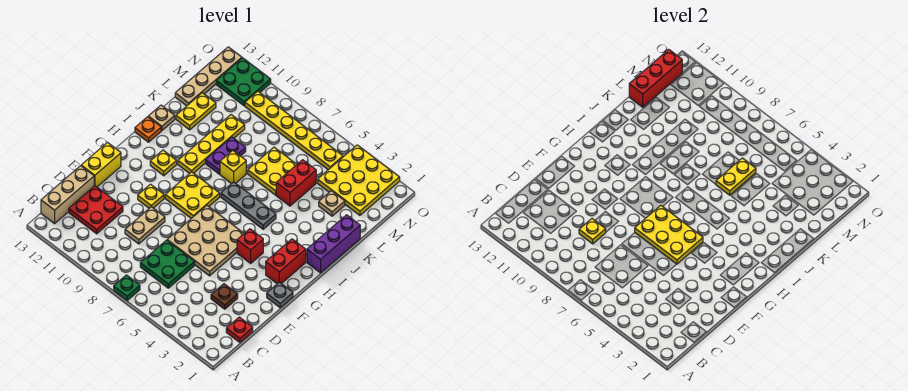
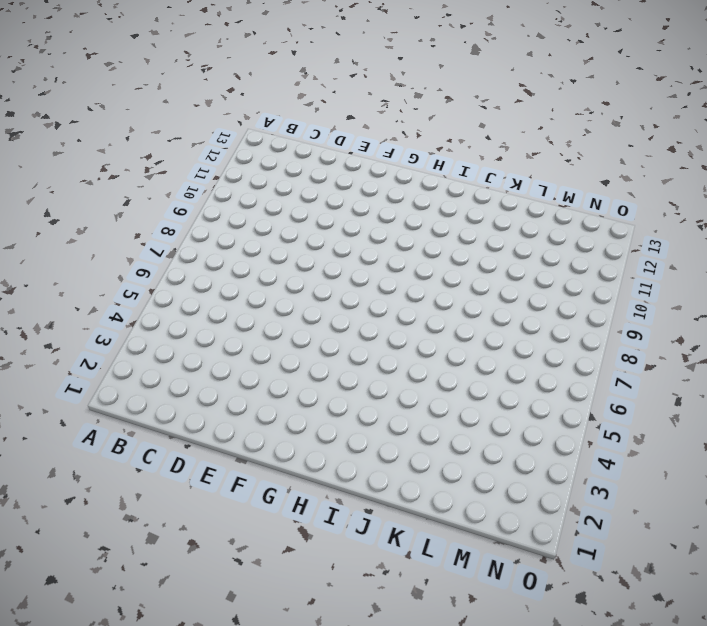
none -> green plate A7 level 1
none -> tan brick B13:D13 level 1
none -> red plate C1 level 1
none -> green plate C6:D7 level 1

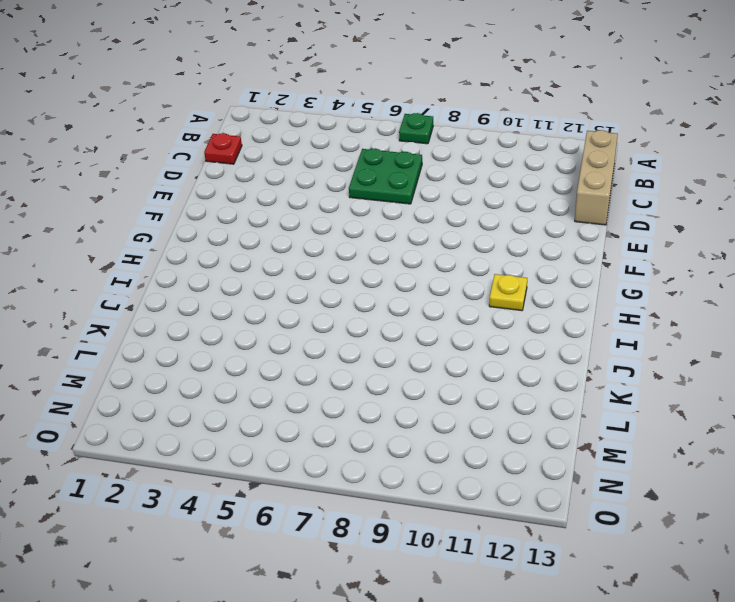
none -> red plate C11:D12 level 1
none -> brown plate D3 level 1
none -> tan plate D9:E9 level 1
none -> tan plate E5:G7 level 1

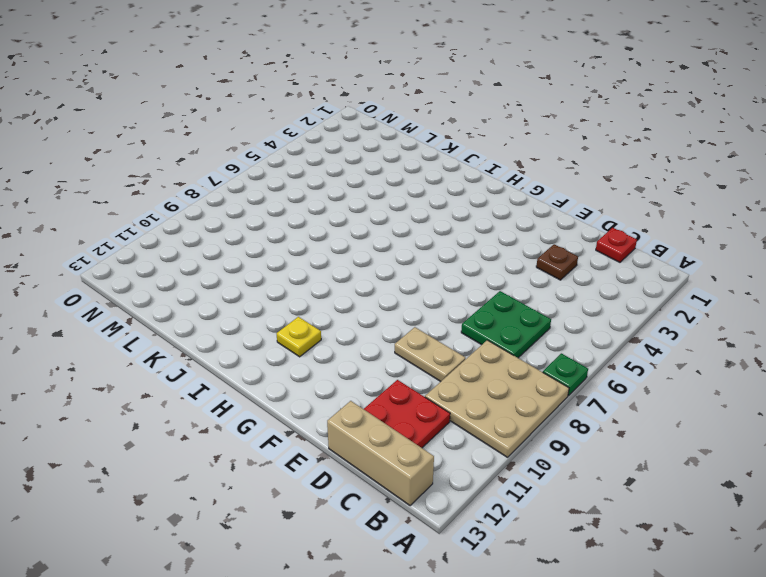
tan plate A8:C10 level 1 -> tan plate E5:G7 level 1
none -> yellow brick E13:F13 level 1
none -> grey plate F1 level 1
none -> yellow plate F10 level 1
none -> red brick G2:H2 level 1

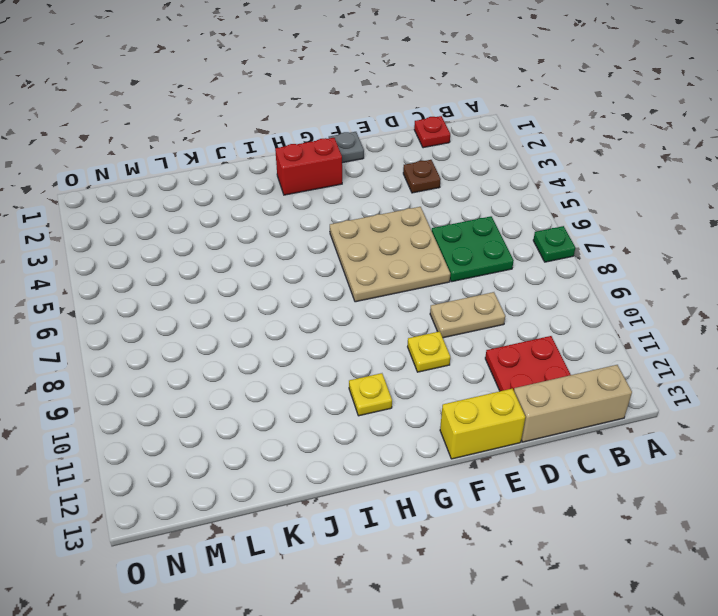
none -> red brick G4 level 1
none -> yellow plate G8:H9 level 1
none -> purple brick I1:K1 level 1
none -> grey plate I5:I7 level 1

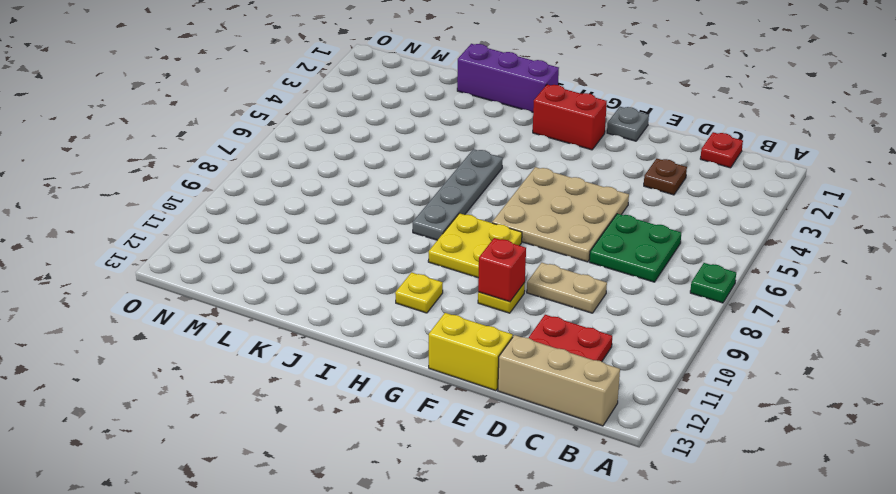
red brick F10 level 2 -> red brick G4 level 1
grey plate I5:I8 level 1 -> grey plate I5:I7 level 1
none -> yellow plate I10:L10 level 1
none -> orange plate I13 level 1
none -> yellow brick J8 level 1
none -> purple plate J9:K9 level 1

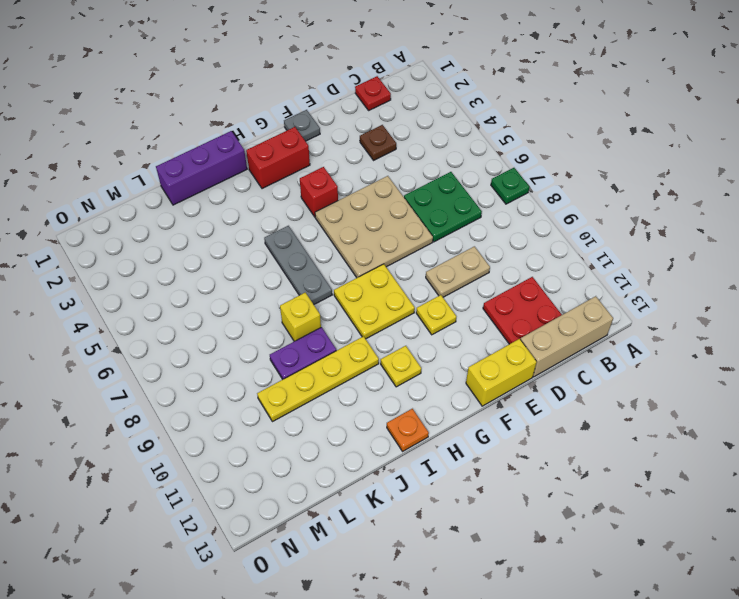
none -> tan plate J13 level 1
none -> red brick K5:L5 level 1
none -> yellow plate K6:L7 level 1
none -> yellow plate K12:L12 level 1

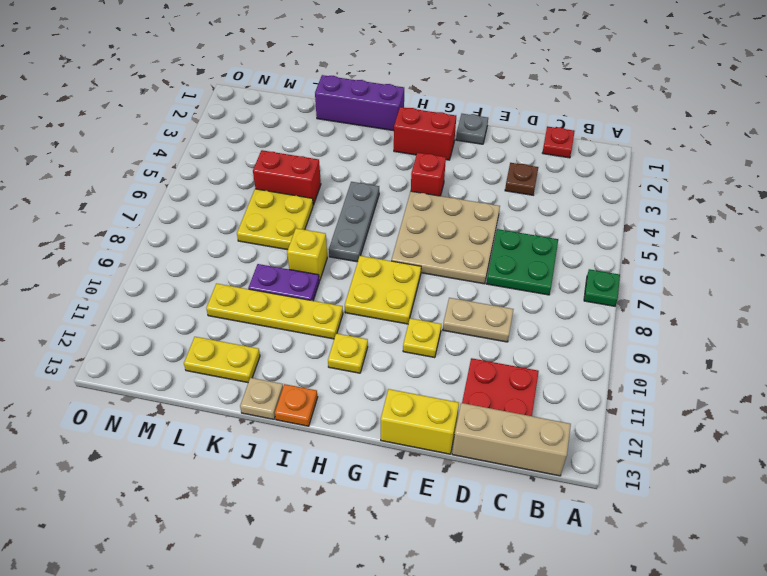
none -> tan plate L3 level 1
none -> tan plate L13:O13 level 1
none -> yellow plate M2:O4 level 1
none -> yellow plate N5:N10 level 1

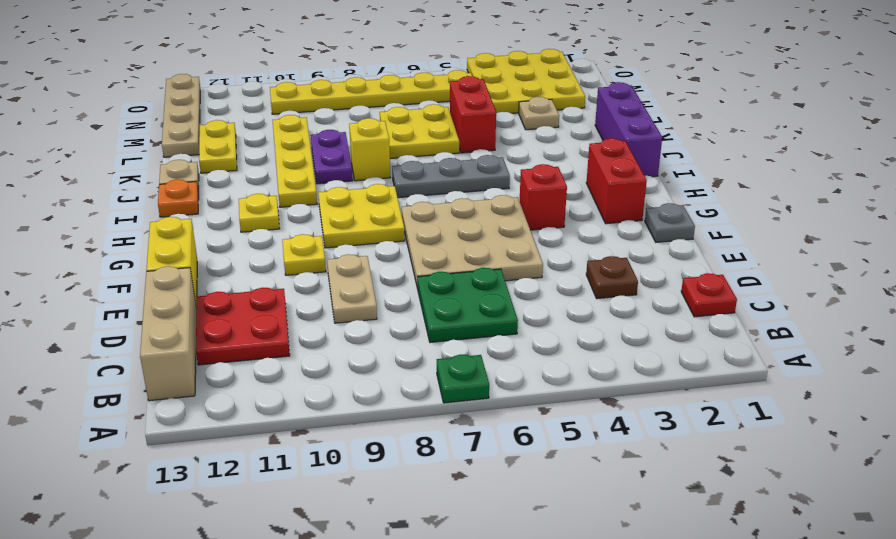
none -> green plate N11:O12 level 1
none -> yellow plate D9 level 2
none -> yellow plate F5:G7 level 2
none -> yellow plate K6:L6 level 2

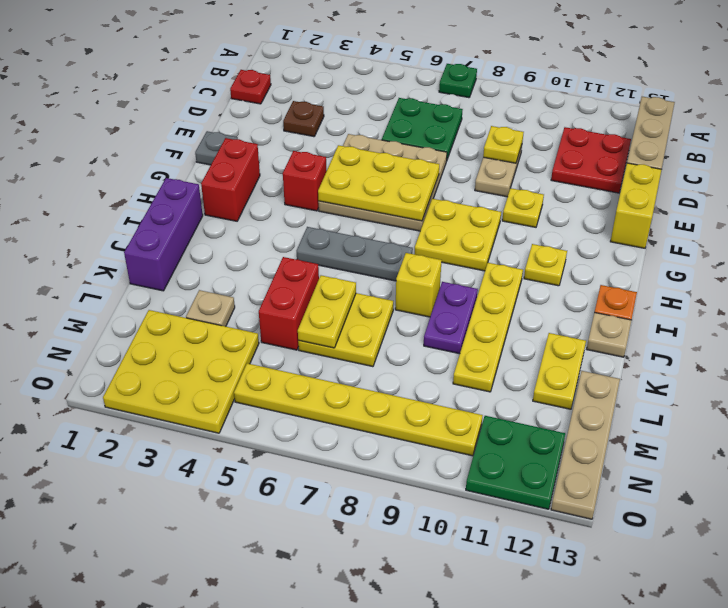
none -> red brick L13:N13 level 2

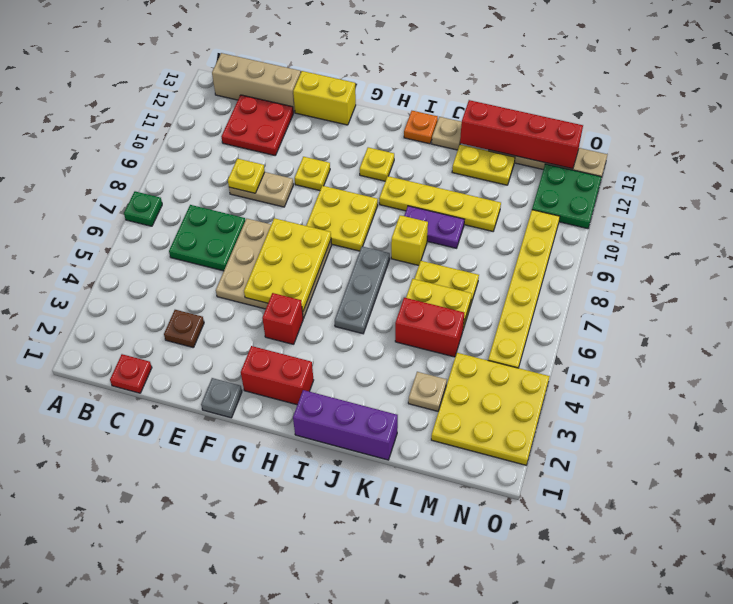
red brick K13:N13 level 2 -> red brick L13:N13 level 2

